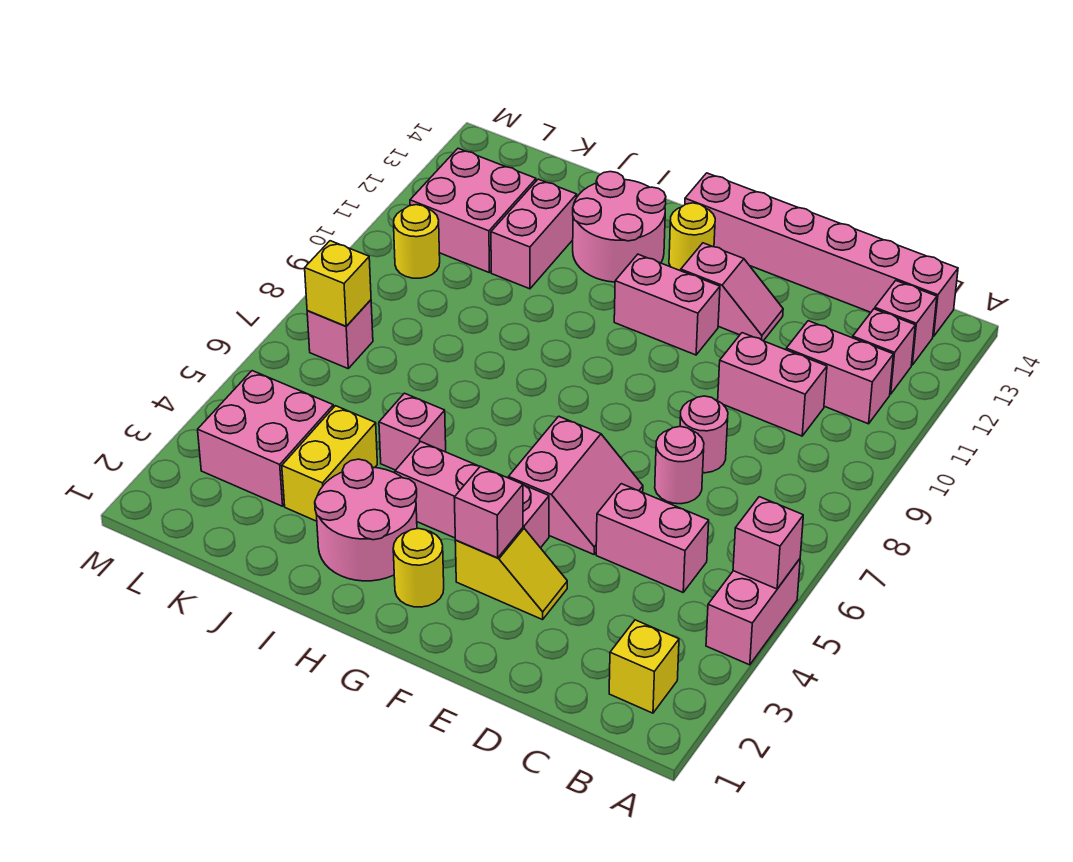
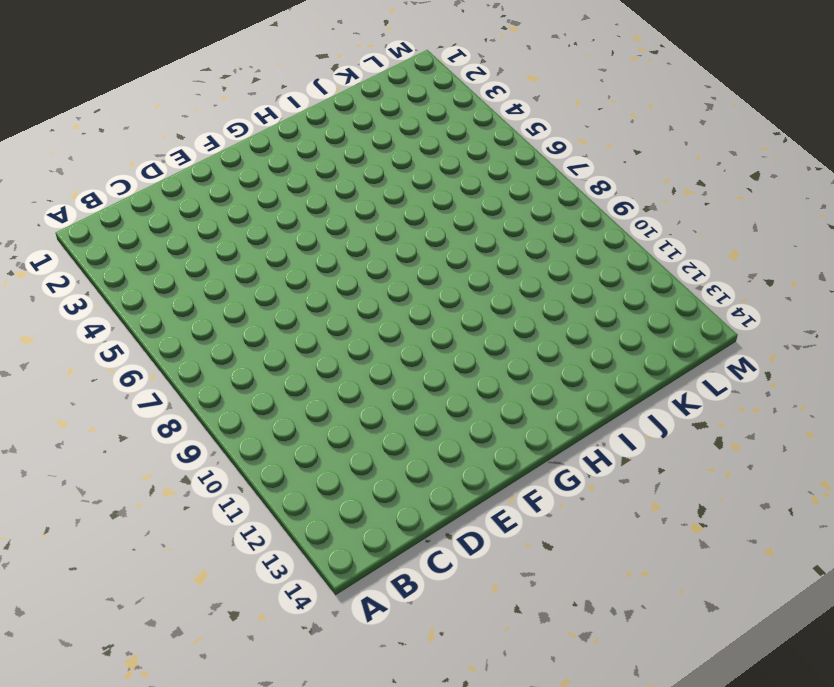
none -> pink brick A4:A5 level 1
none -> yellow brick B2 level 1
none -> pink brick B11:C11 level 1

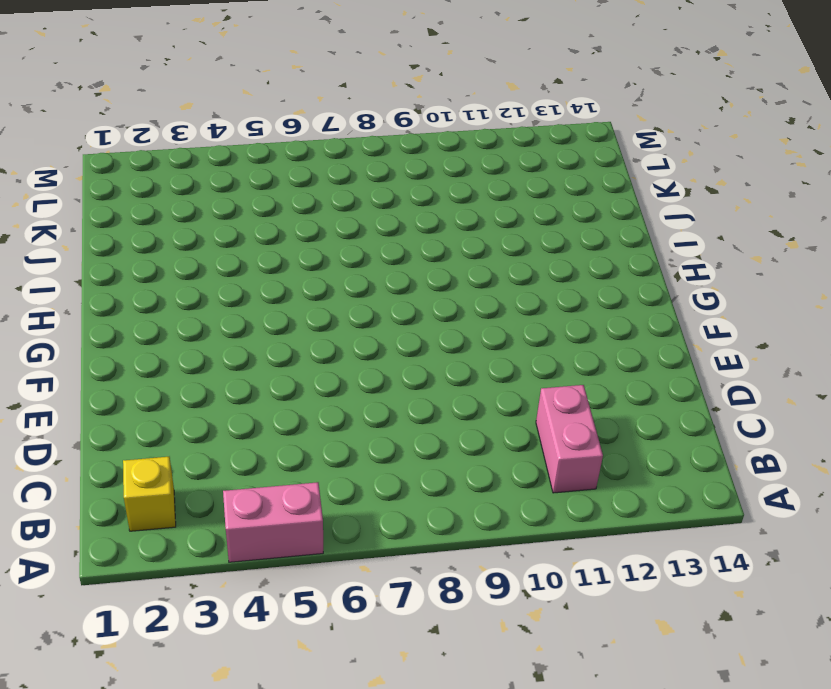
none -> pink brick B12 level 1
none -> pink brick B13 level 1
none -> pink brick B14:G14 level 1

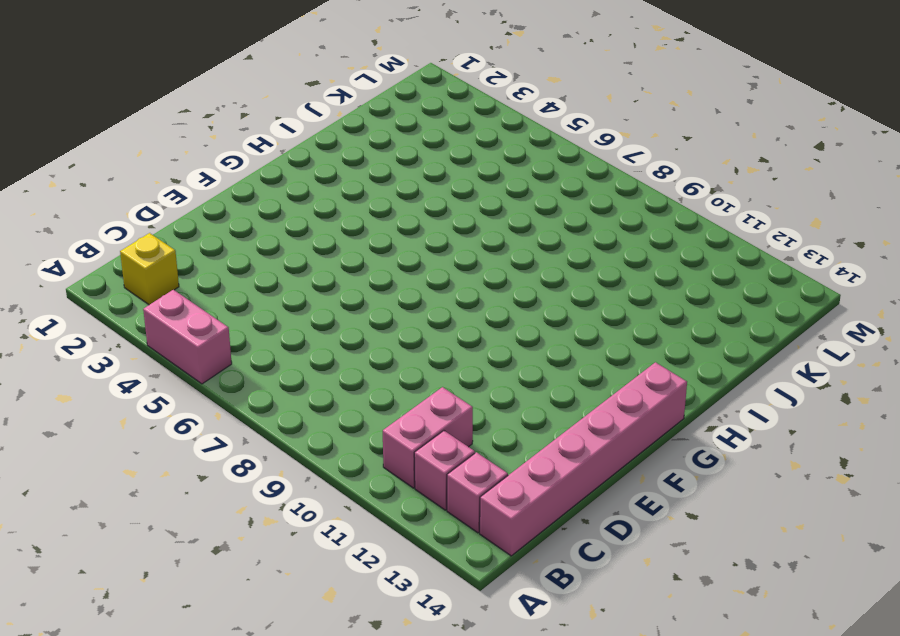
none -> pink brick C5:D5 level 1
none -> pink brick C10:D10 level 1
none -> pink round brick D7 level 1

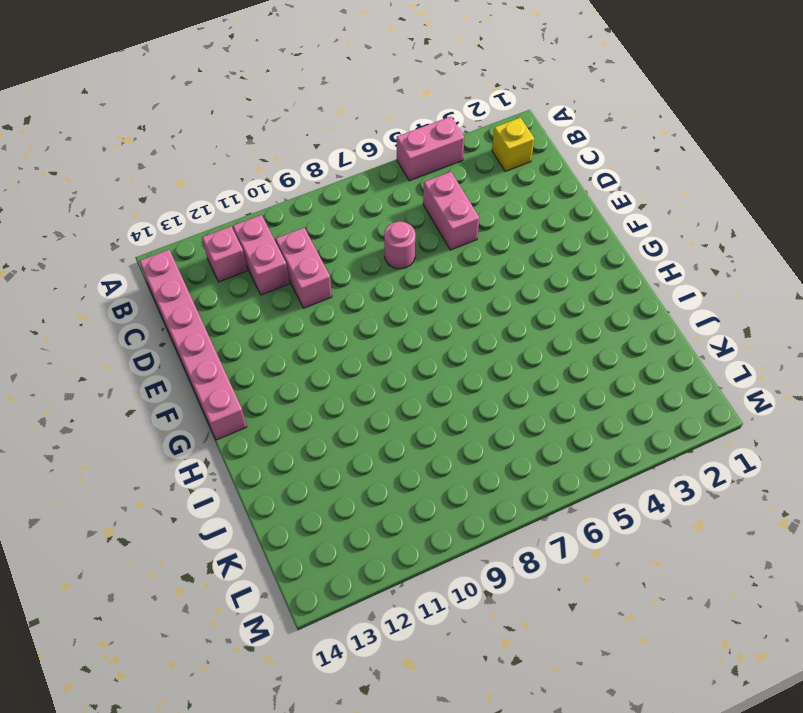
none -> pink brick B13 level 1
none -> pink round brick D8 level 1
none -> yellow slope E3:F3 level 1 top F

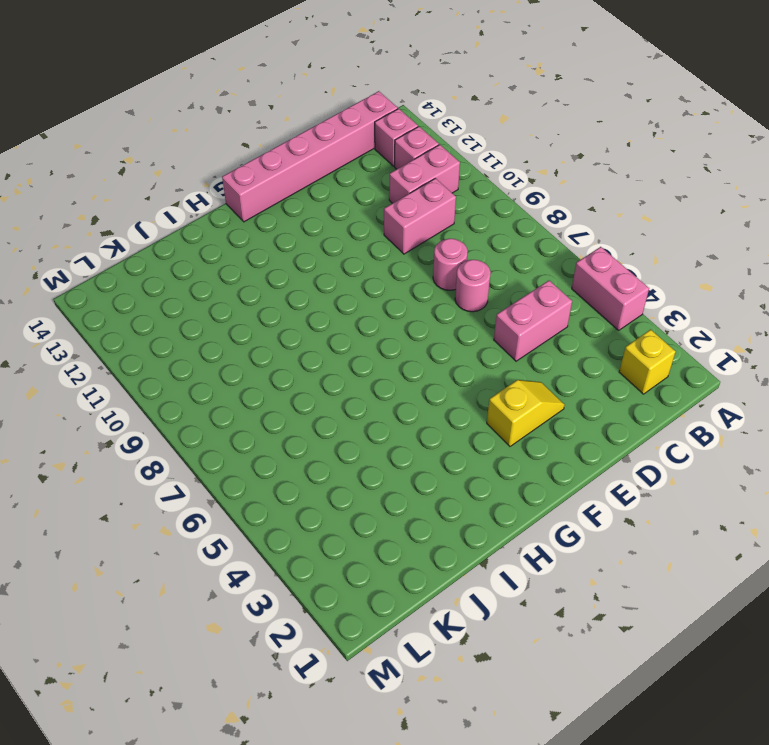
none -> pink slope E5:F6 level 1 top F
none -> pink slope E12:F12 level 1 top F
none -> pink brick F4:H4 level 1

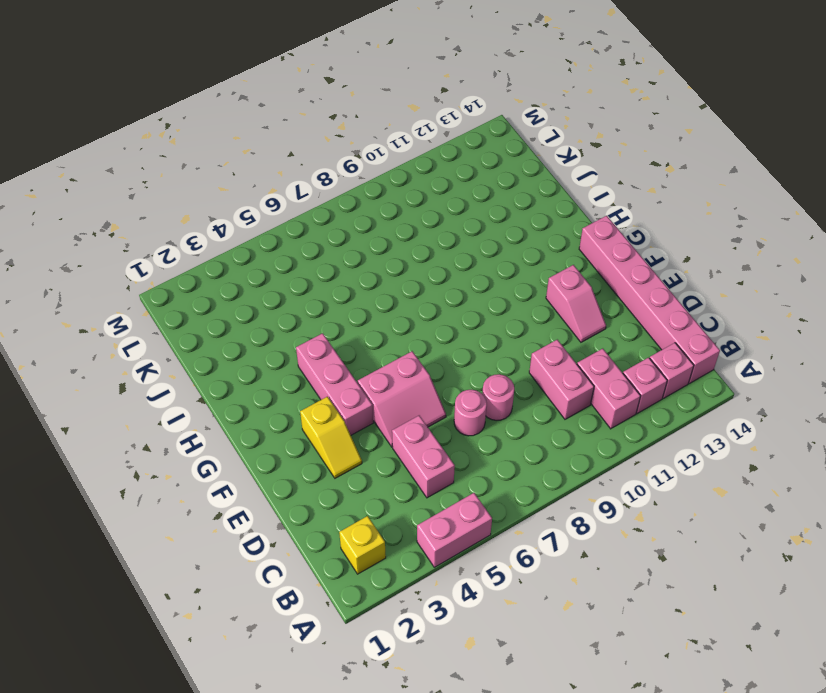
none -> pink brick F11:G11 level 1
none -> yellow round brick G2 level 1
none -> yellow round brick G13 level 1

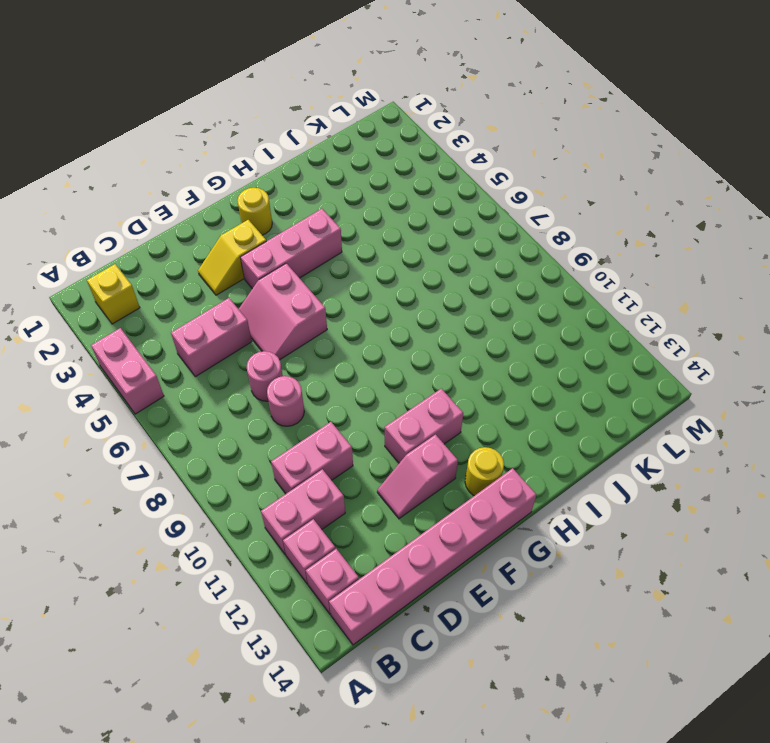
none -> pink round brick H2:I3 level 1
none -> pink round brick H12:I13 level 1
none -> pink brick I5 level 1

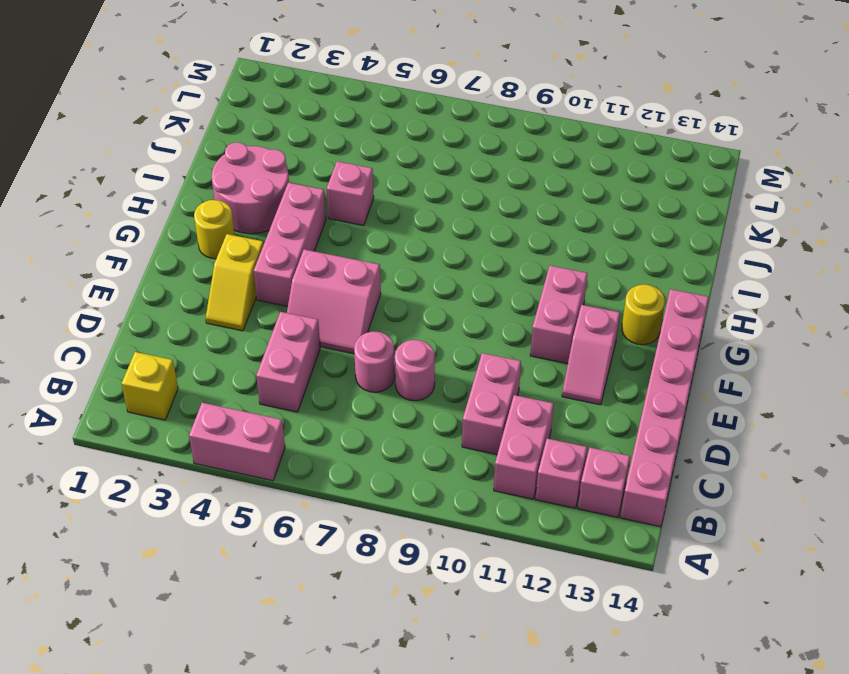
none -> pink round brick H12:I13 level 1
none -> yellow brick J3:J4 level 1
none -> pink brick J11:J12 level 1

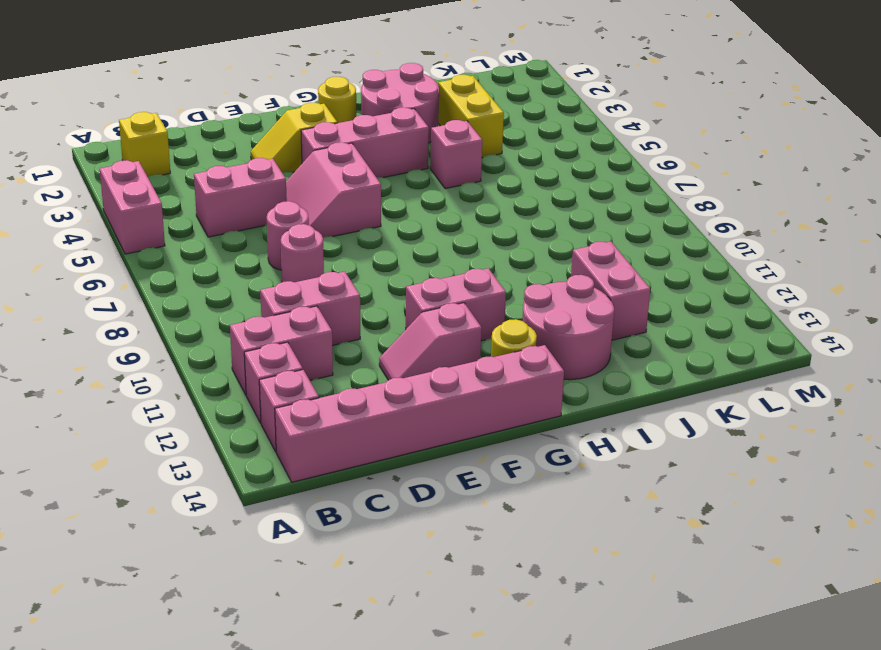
none -> pink brick K3:L4 level 1
none -> pink brick K11:L12 level 1
none -> pink brick L7 level 1

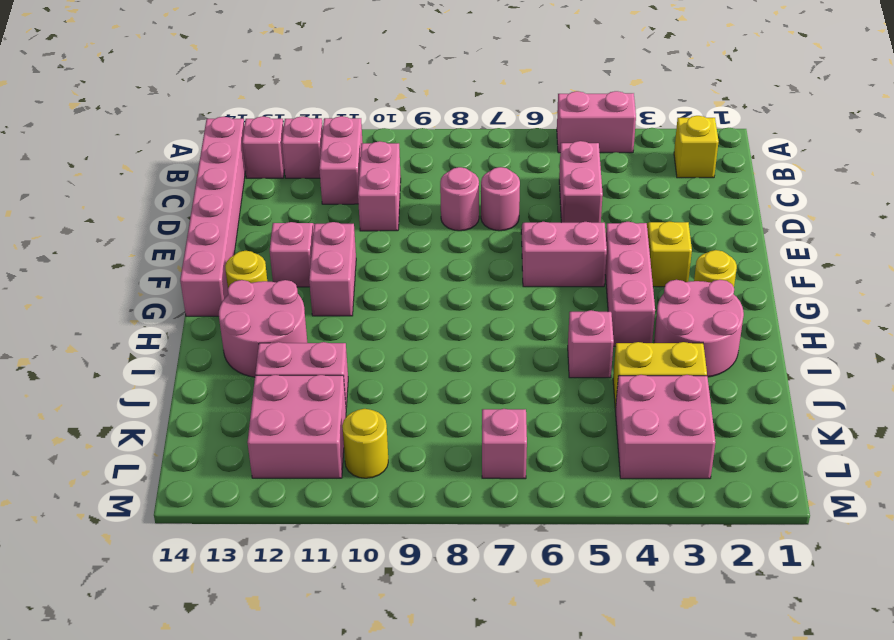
none -> pink brick A5 level 2
none -> pink brick F3 level 2
none -> yellow brick L7 level 2

